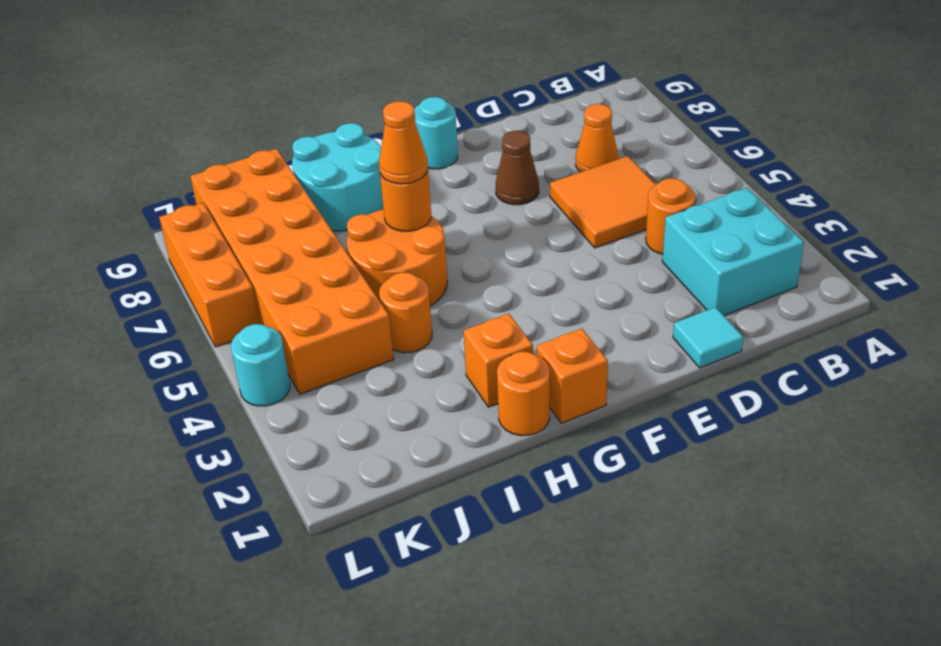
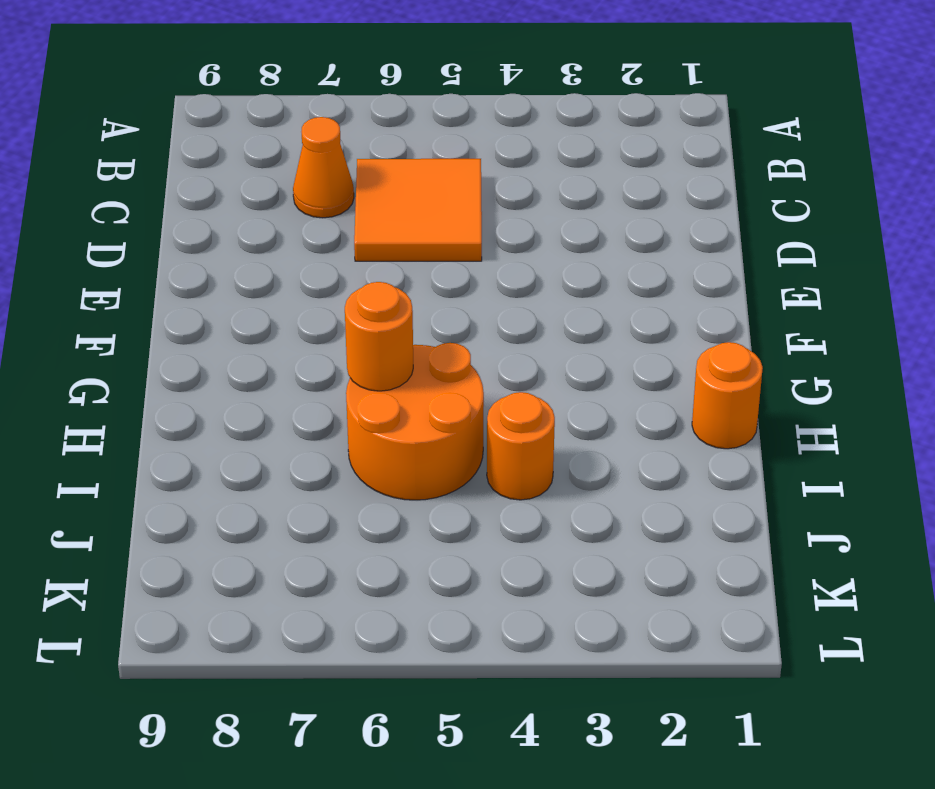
none -> cyan brick B2:C3 level 1
none -> orange round brick C4 level 1
none -> cyan tile D1 level 1

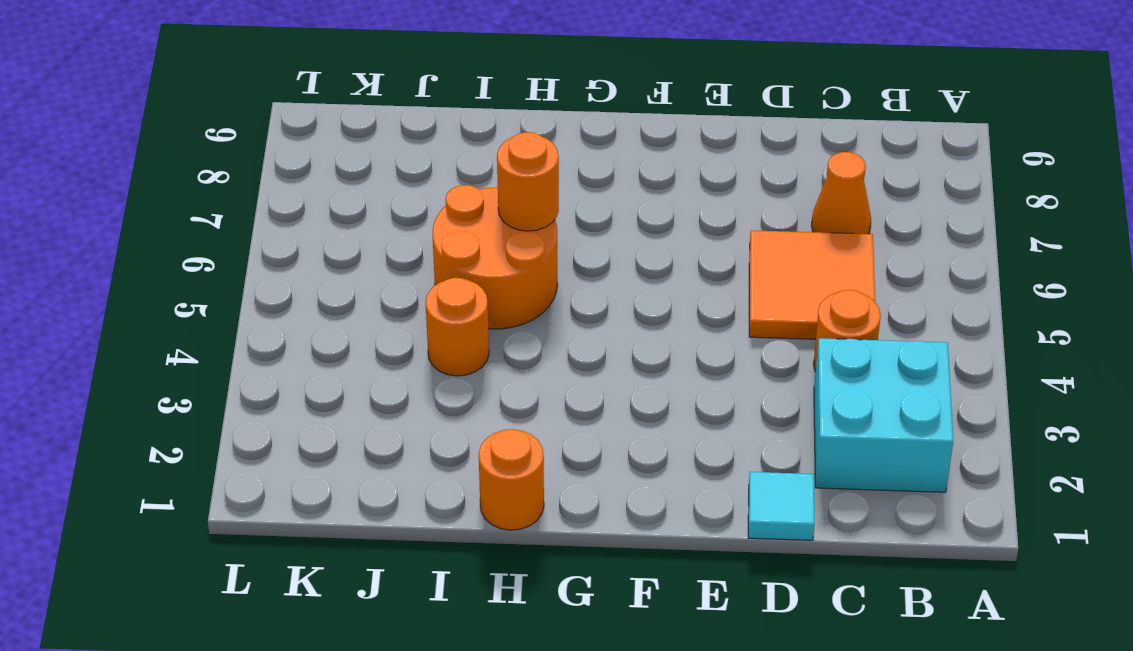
none -> brown cone E7 level 1
none -> cyan round brick F9 level 1
none -> orange brick G1 level 1

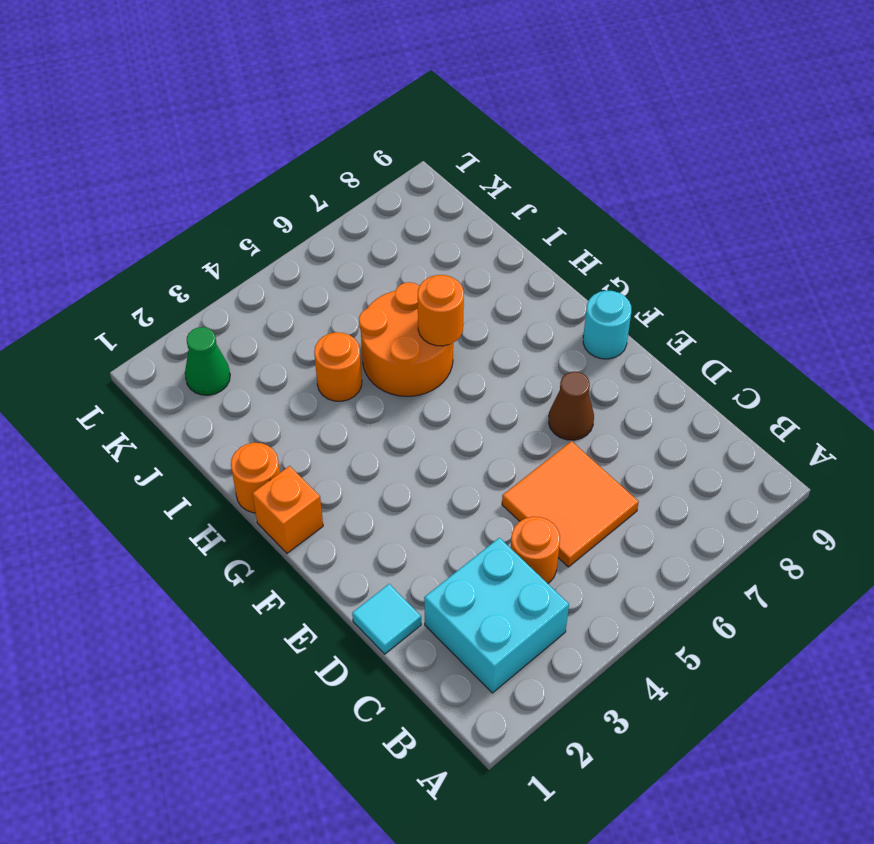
green cone K2 level 1 -> none
none -> orange cone C7 level 1
none -> orange brick H2 level 1
none -> cyan round brick H8:I9 level 1

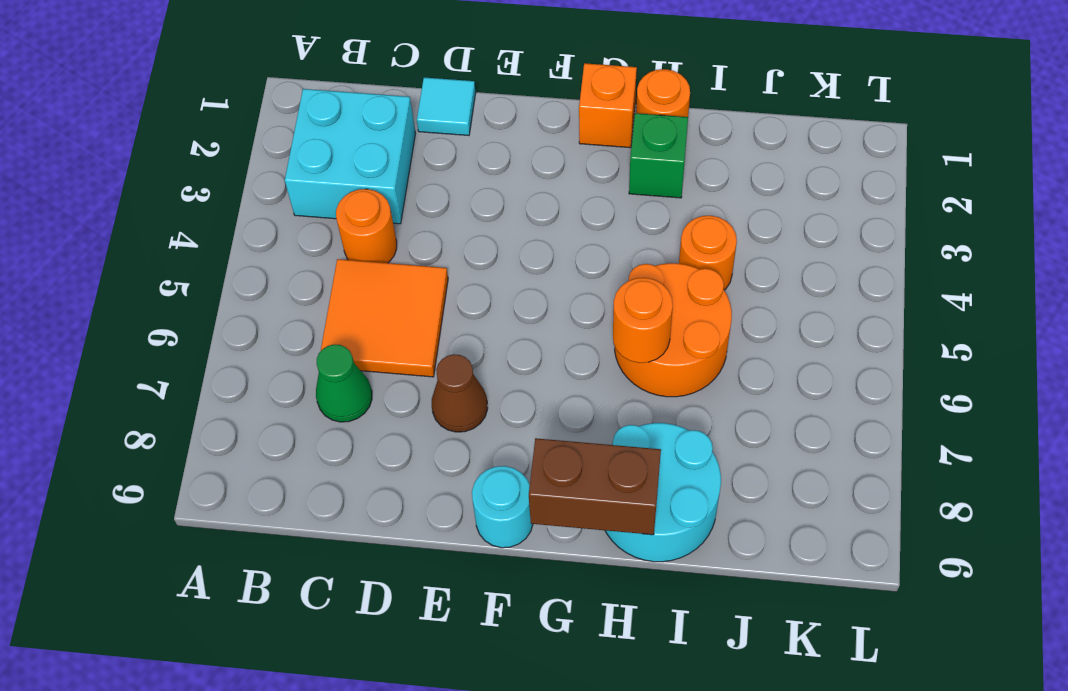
green cone C7 level 1 -> orange cone C7 level 1
brown brick G9:H9 level 2 -> none
green brick H2 level 1 -> orange brick H2 level 1
none -> orange brick J4:K9 level 1
none -> cyan round brick L4 level 1
none -> orange brick L6:L8 level 1

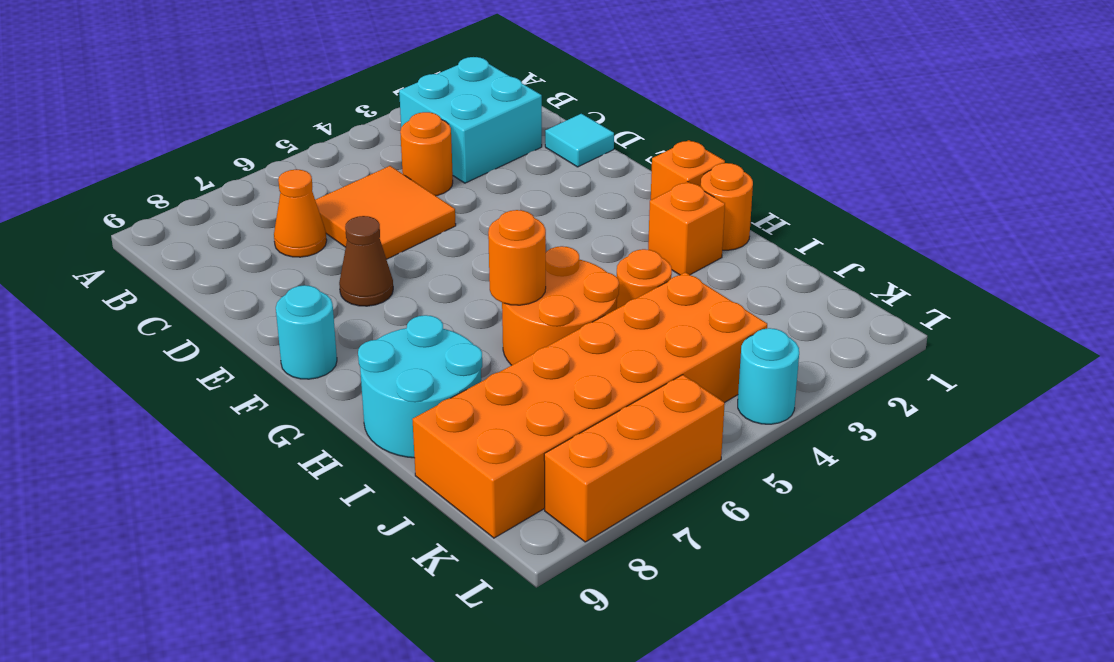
none -> orange cone H6 level 3

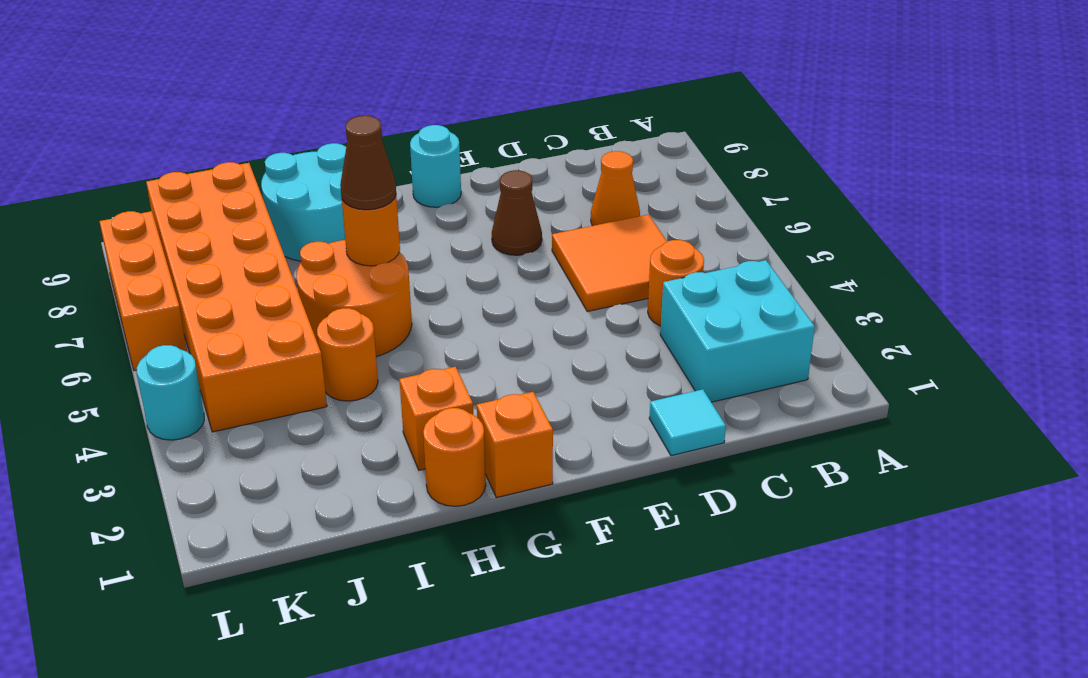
brown cone H6 level 3 -> orange cone H6 level 3

